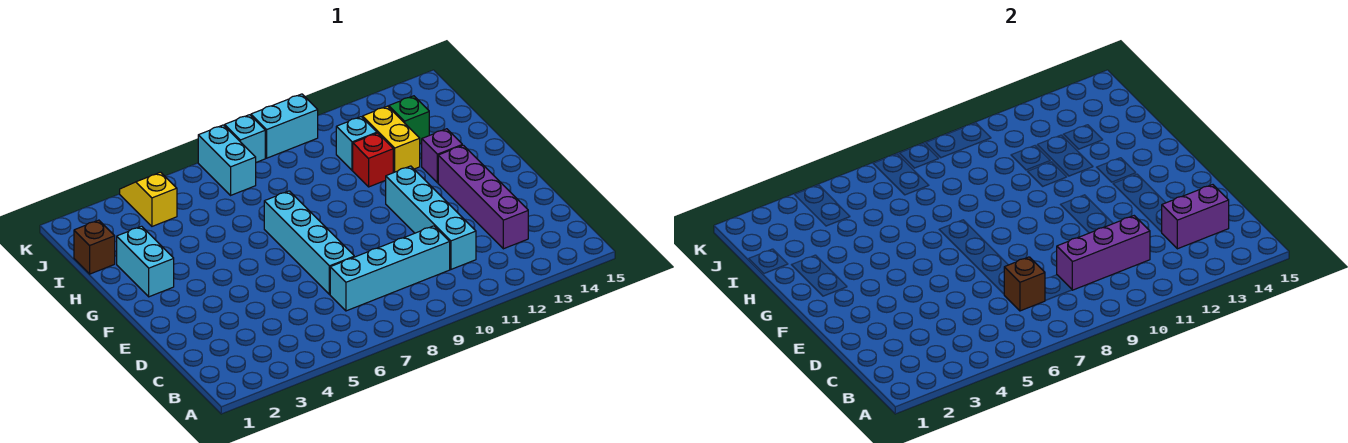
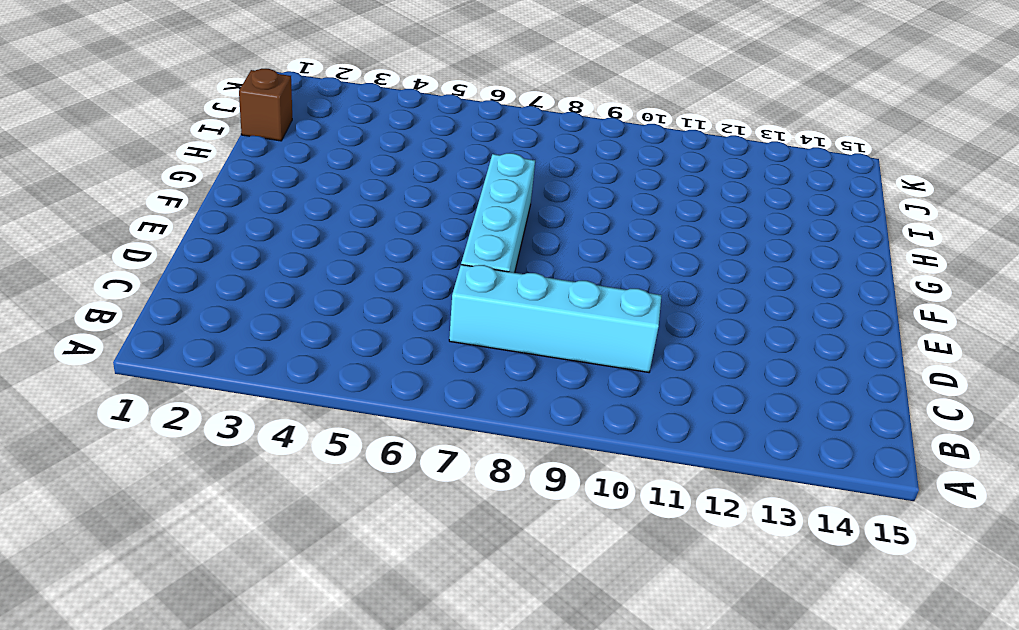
none -> cyan brick C11:F11 level 1
none -> purple brick C13:F13 level 1
none -> cyan brick G2:H2 level 1

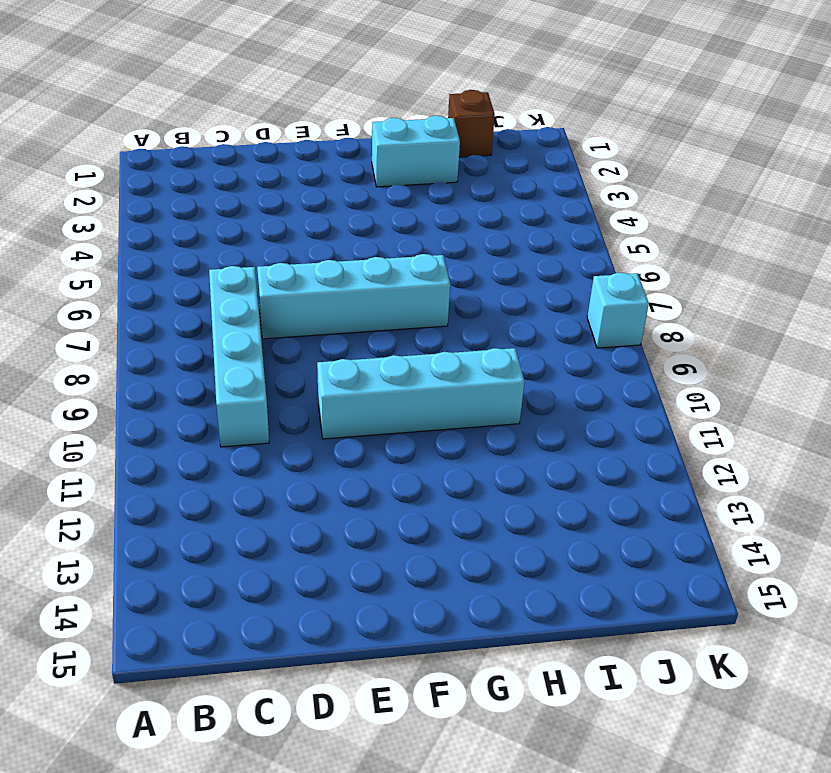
cyan brick E10:H10 level 1 -> cyan brick C11:F11 level 1
none -> purple brick C13:F13 level 1
none -> purple brick G13 level 1
none -> red brick H11 level 1

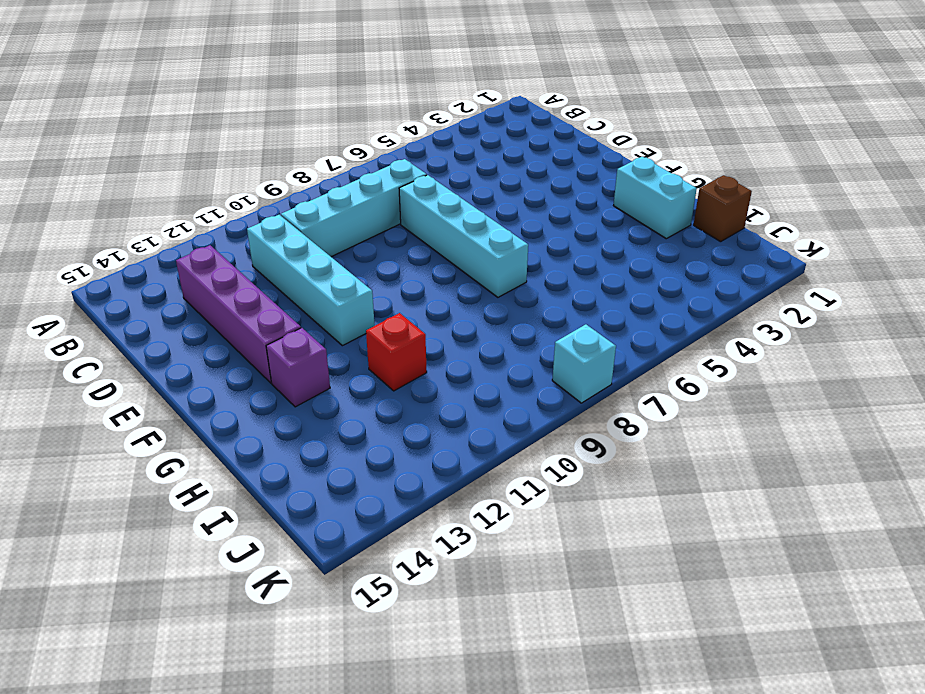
none -> yellow brick H12:I12 level 1
none -> cyan brick I11 level 1
none -> green brick I13 level 1

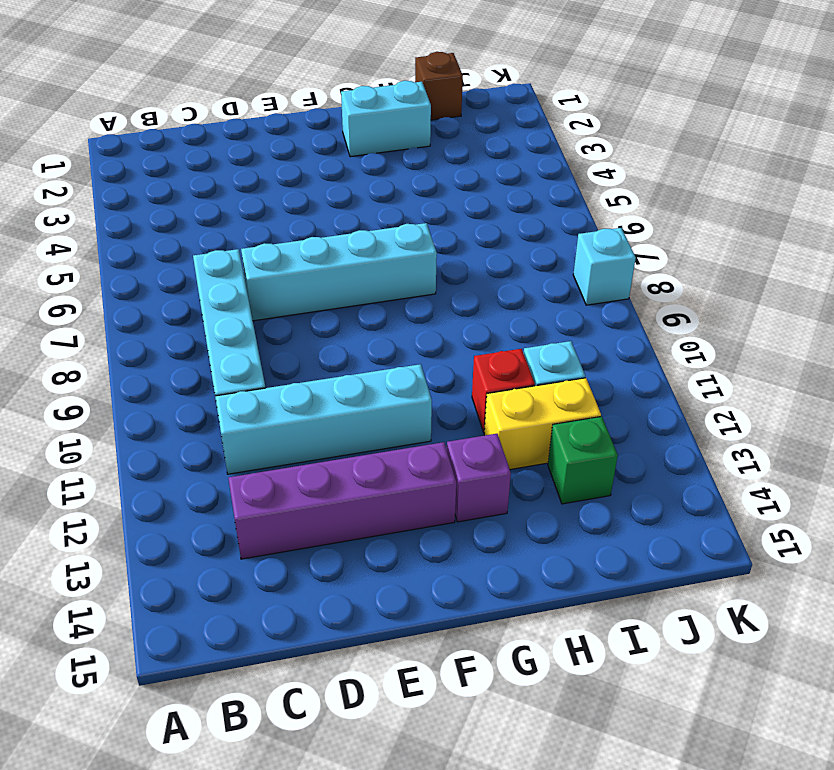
none -> yellow slope J4:K4 level 1 top J
none -> cyan brick J7:K7 level 1
none -> cyan brick K9:K10 level 1

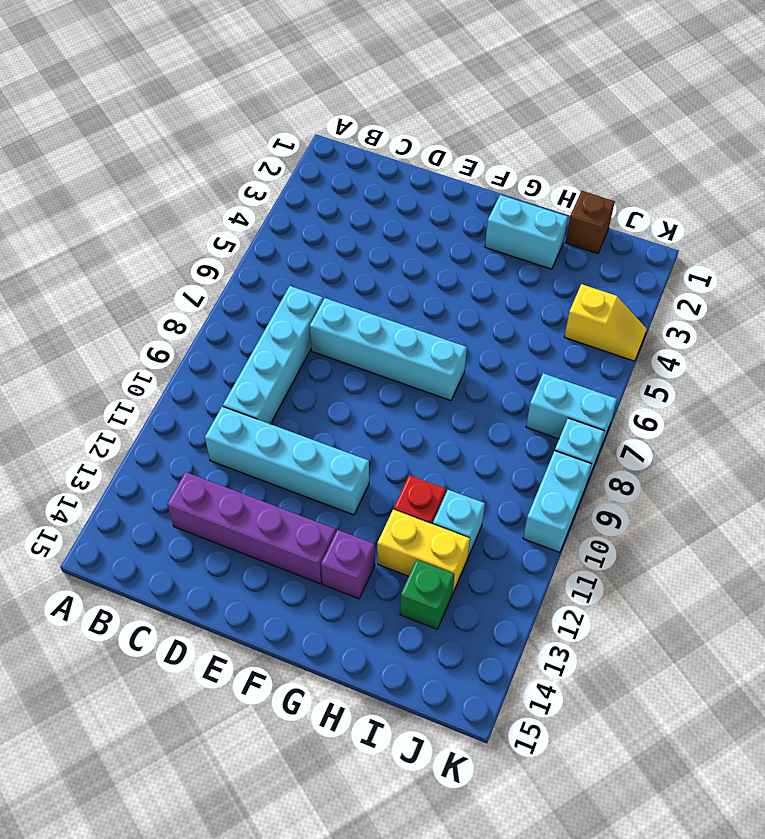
none -> brown brick C7 level 2
none -> purple brick C9:C11 level 2
none -> purple brick C13:C14 level 2

